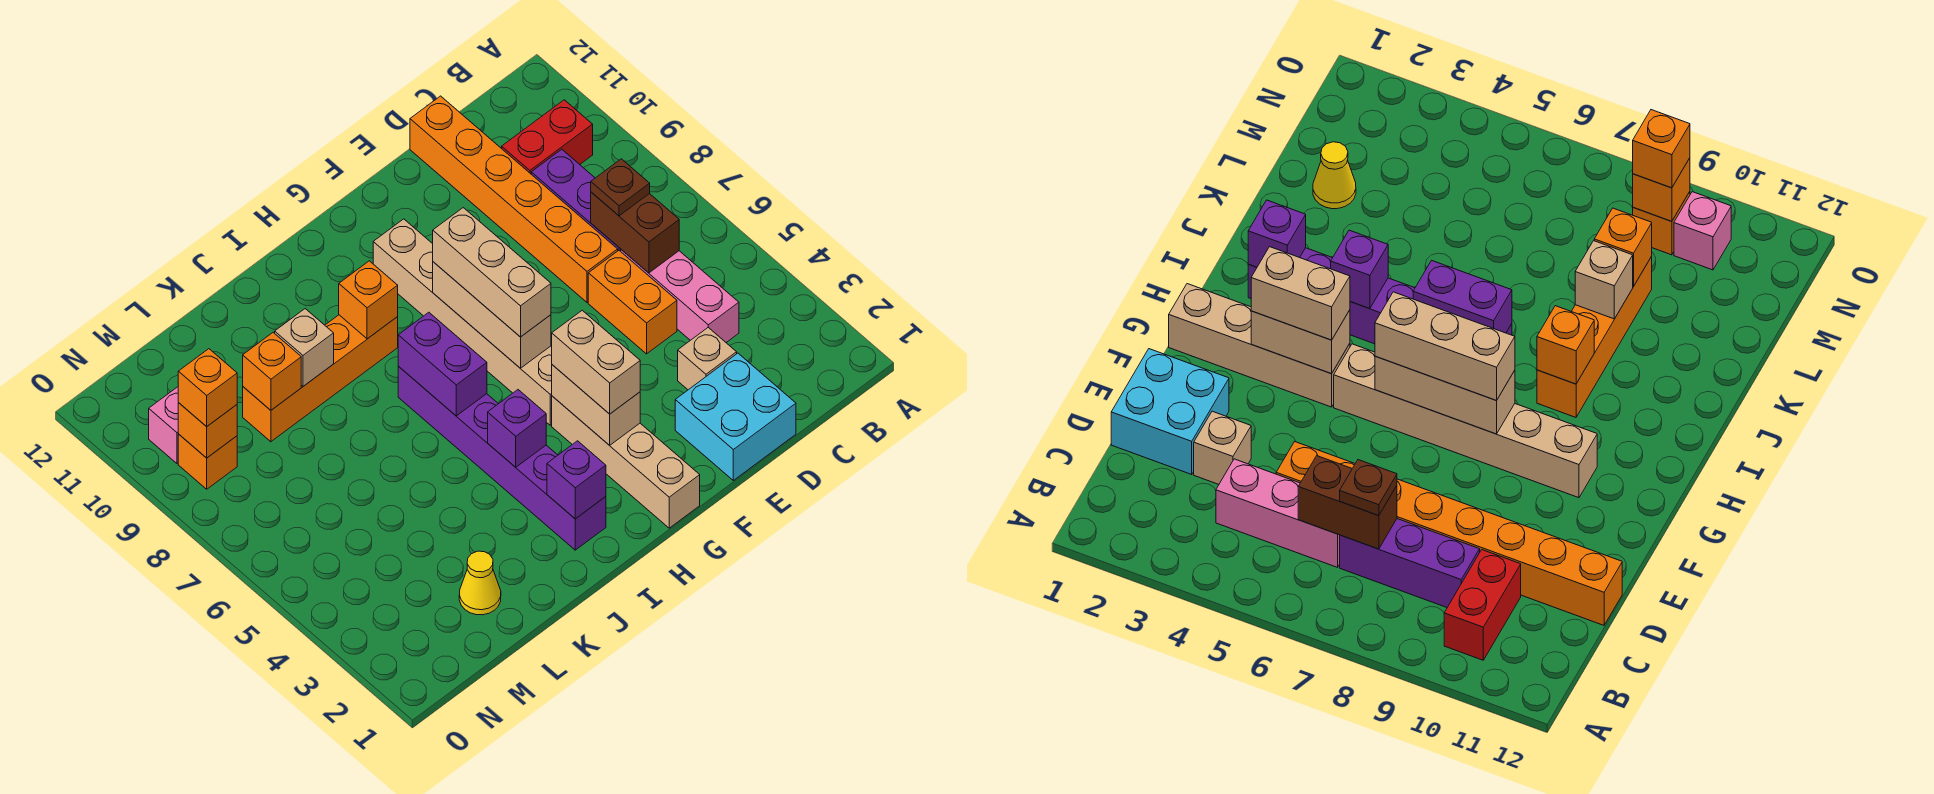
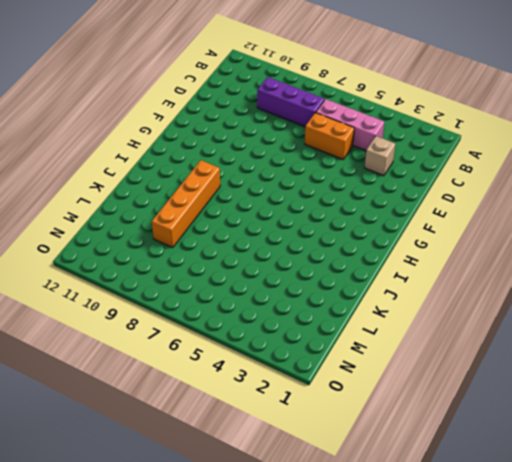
none -> red brick B10:C10 level 1
none -> cyan brick D1:E2 level 1
none -> orange brick D7:D12 level 1

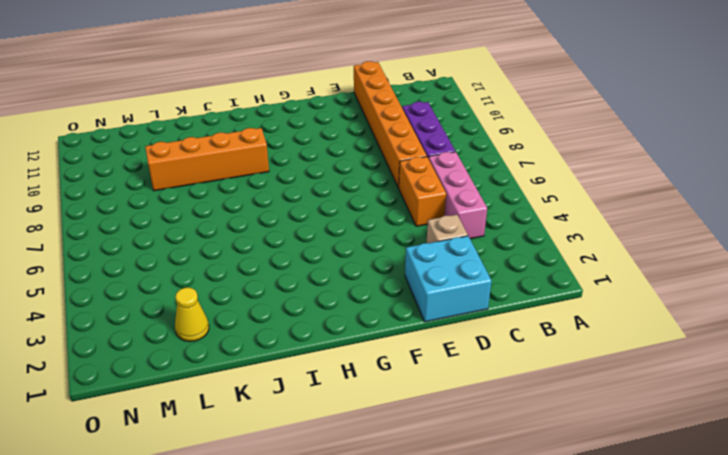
none -> red brick B10:C10 level 1
none -> tan brick G1:G4 level 1
none -> tan brick G5:G10 level 1

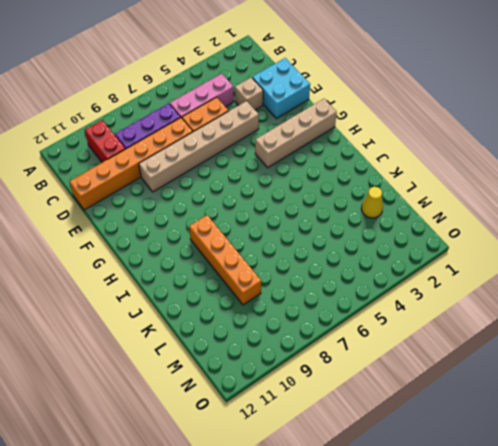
tan brick E4:E9 level 1 -> tan brick G5:G10 level 1
none -> purple brick I2:I7 level 1
none -> orange brick N9 level 1
none -> pink brick N10 level 1

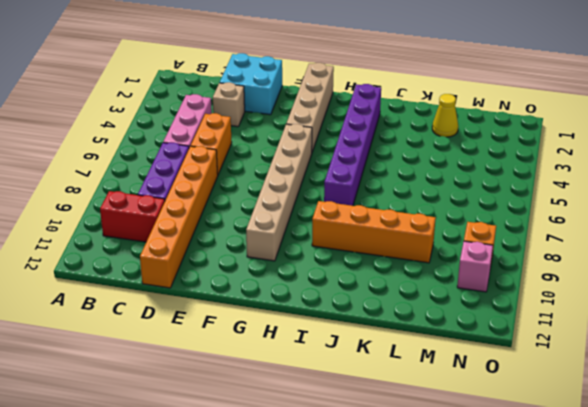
none -> brown brick C6:C7 level 2
none -> tan brick G3:G4 level 2
none -> tan brick G6:G8 level 2

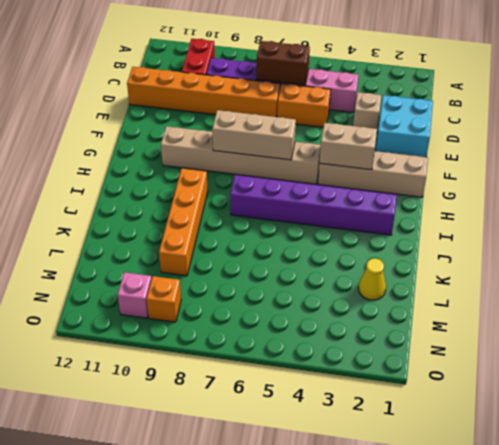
none -> purple brick I2 level 2
none -> purple brick I4 level 2
none -> purple brick I6:I7 level 2

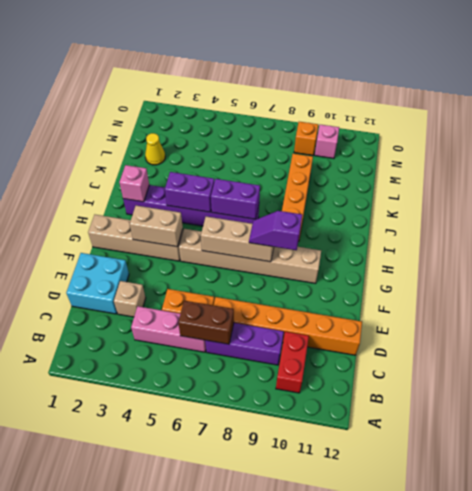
purple slope G8:G9 level 3 top 9 -> tan brick G6:G8 level 3
pink brick I2 level 2 -> purple brick I2 level 2
purple brick I4:I5 level 2 -> purple brick I4 level 2
none -> orange brick I9 level 2
none -> tan brick K9 level 2
none -> orange brick L9 level 2

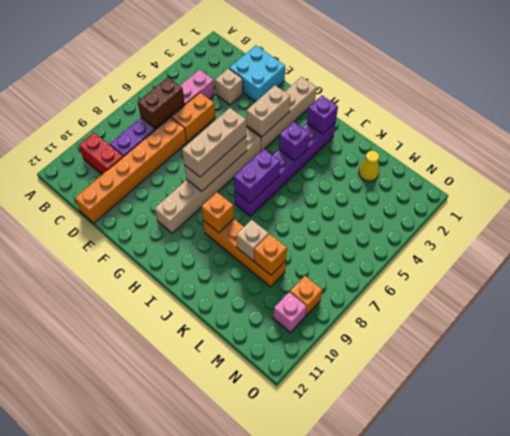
none -> orange brick N9 level 2
none -> brown plate C7 level 3
none -> tan brick G3:G4 level 3

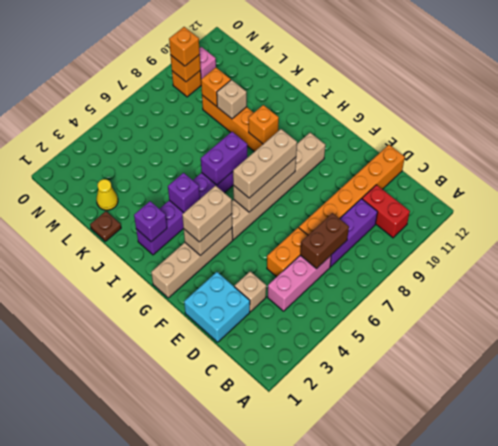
brown plate K1 level 1 -> brown plate C7 level 3

